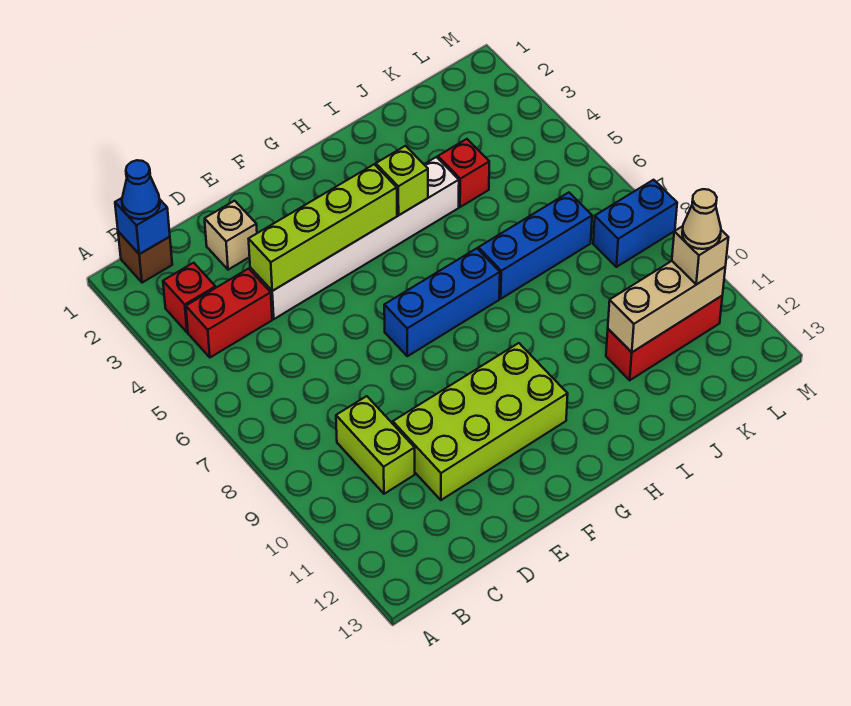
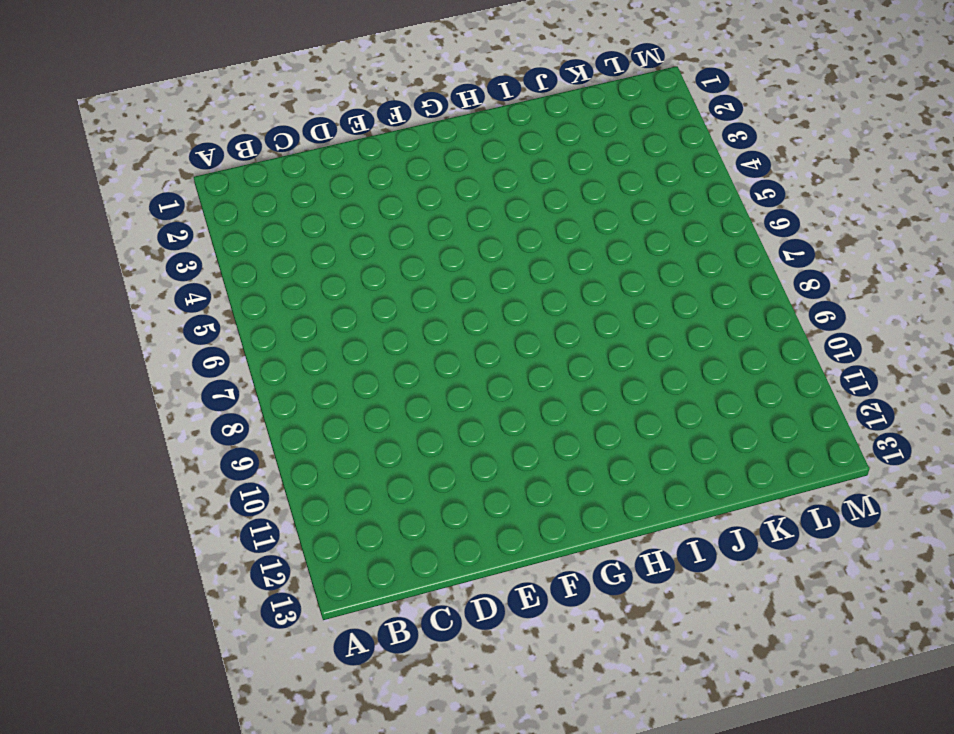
none -> brown brick B1 level 1
none -> red brick B3 level 1
none -> red brick B4:C4 level 1

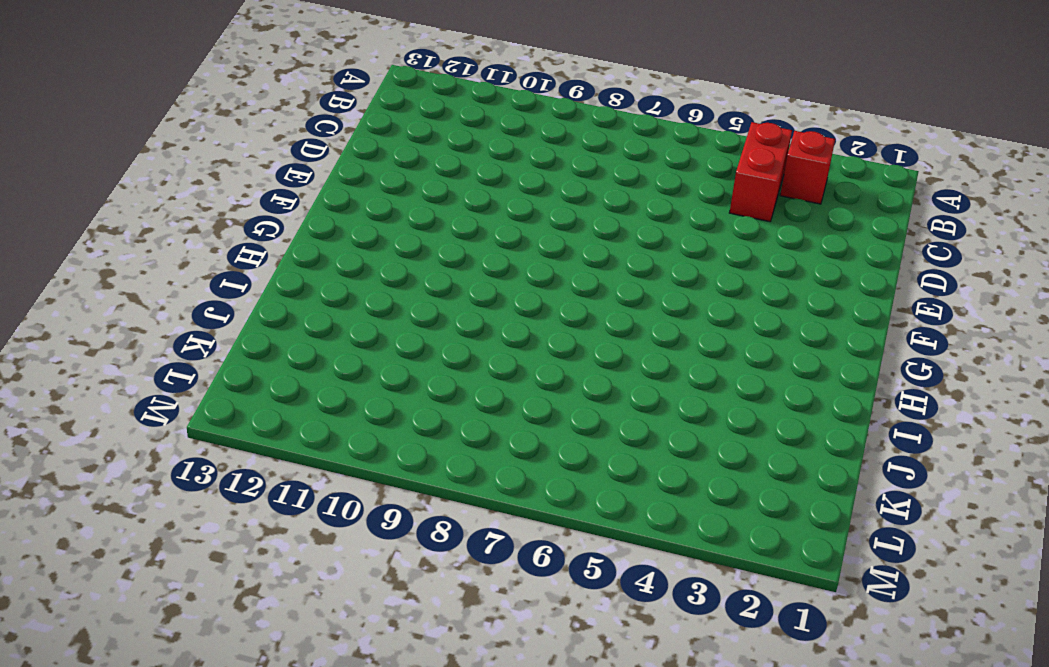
none -> brown brick B1 level 1
none -> lime brick C9:C10 level 1
none -> tan brick D2 level 1

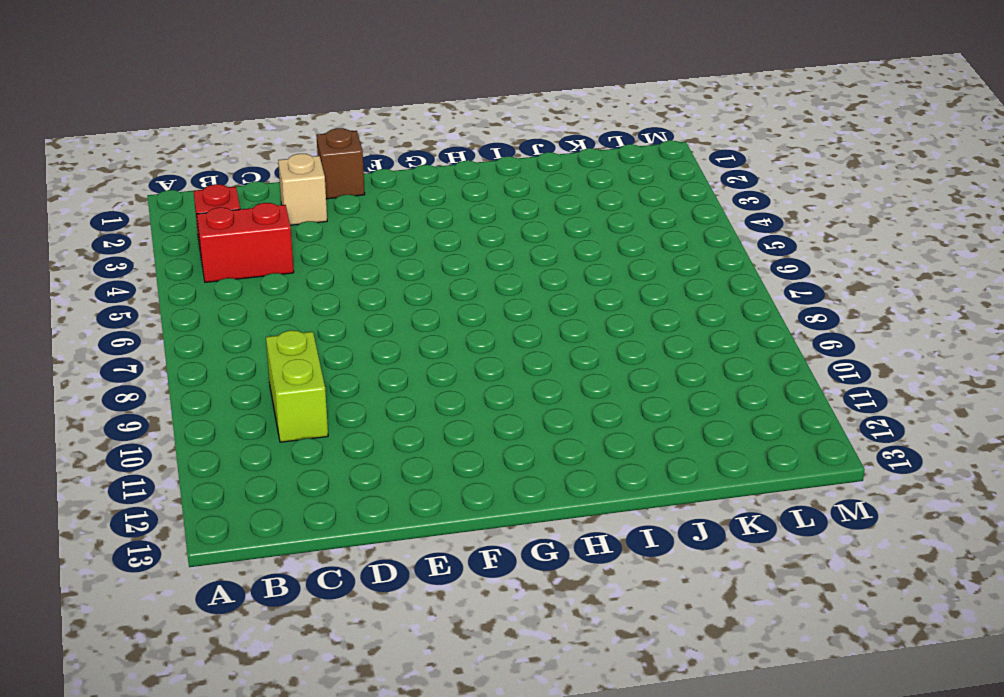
brown brick E1 level 1 -> brown brick B1 level 1
none -> white brick D4:I4 level 1
none -> lime brick D10:G11 level 1
none -> blue brick F7:H7 level 1

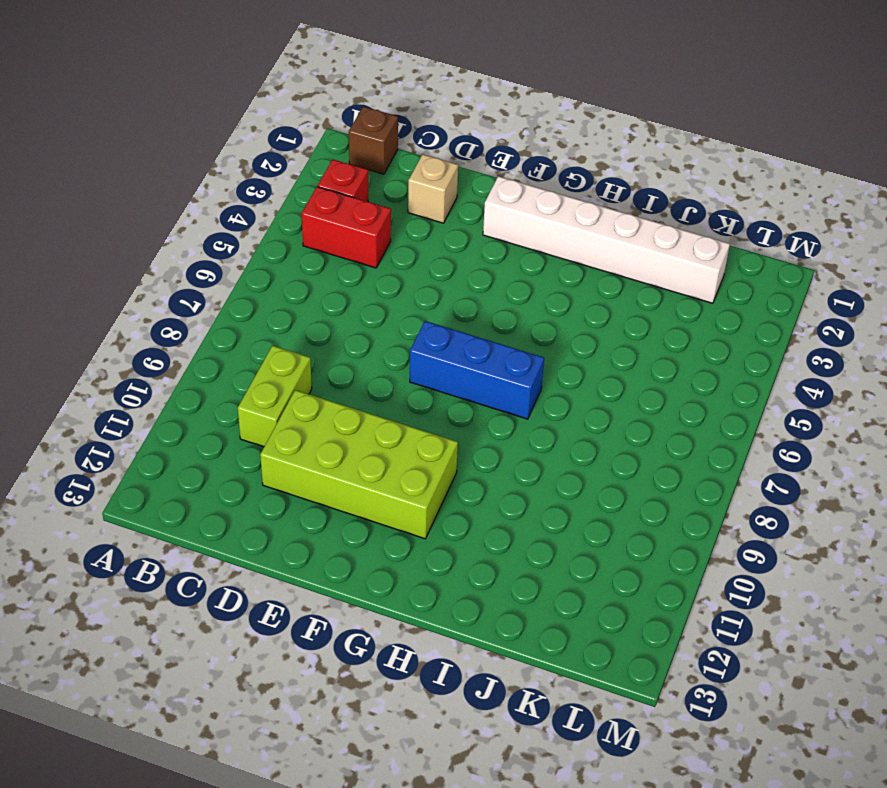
white brick F2:K2 level 1 -> white brick D4:I4 level 1
none -> blue brick I7:K7 level 1
none -> red brick J4 level 1
none -> red brick J11:L11 level 1

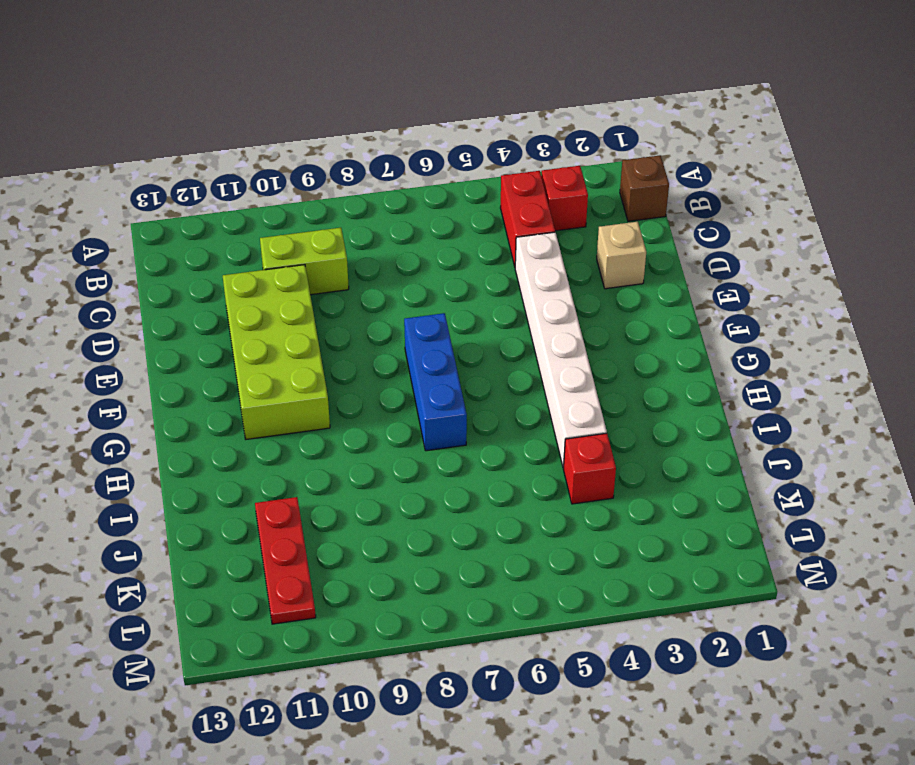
red plate J11:L11 level 1 -> red brick J11:L11 level 1
none -> blue brick I7:K7 level 1
none -> blue brick L8:M8 level 1
none -> blue brick B1 level 2

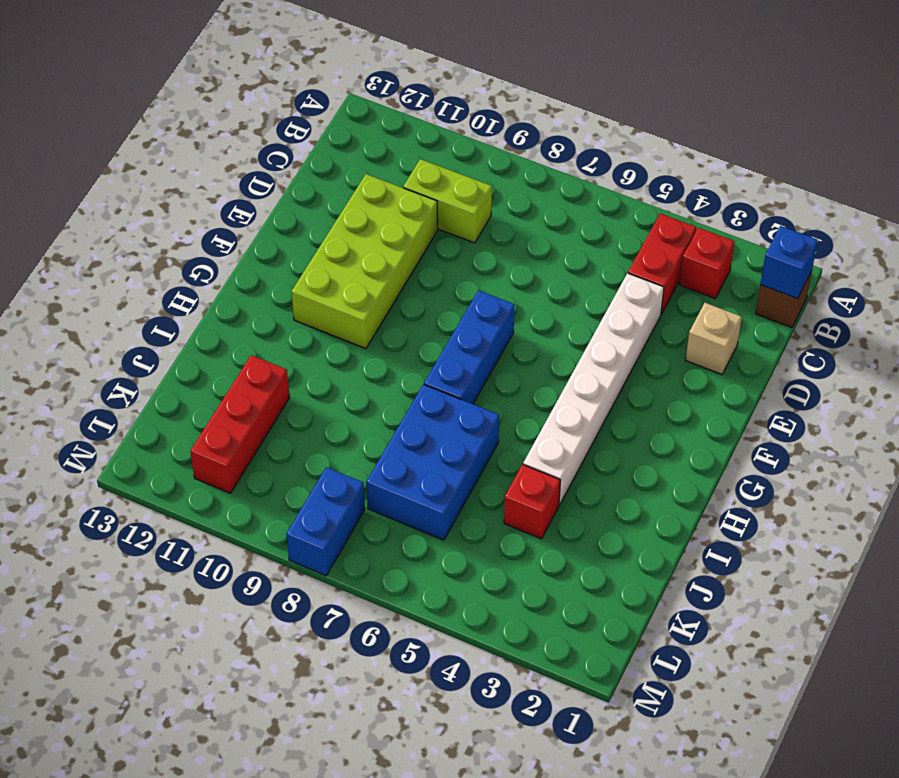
blue brick I6:K7 level 1 -> blue brick I7:K7 level 1
none -> lime brick D4:G4 level 2
none -> lime brick H4 level 2
none -> tan brick J11:L11 level 2

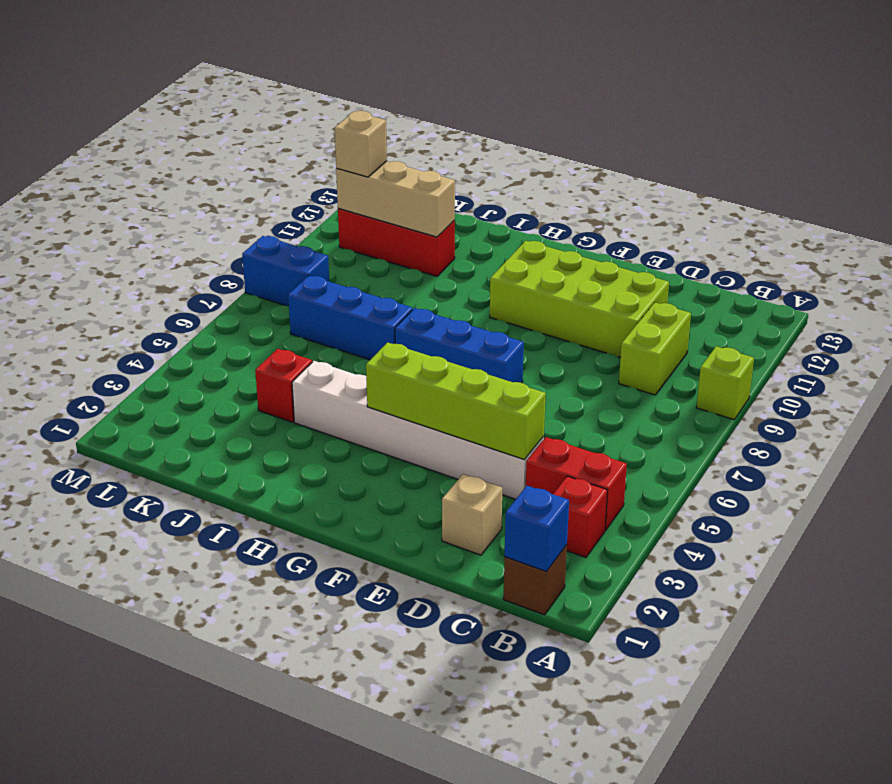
lime brick A9 level 1 -> lime brick H4 level 2
none -> blue cone B1 level 3
none -> tan cone L11 level 4

